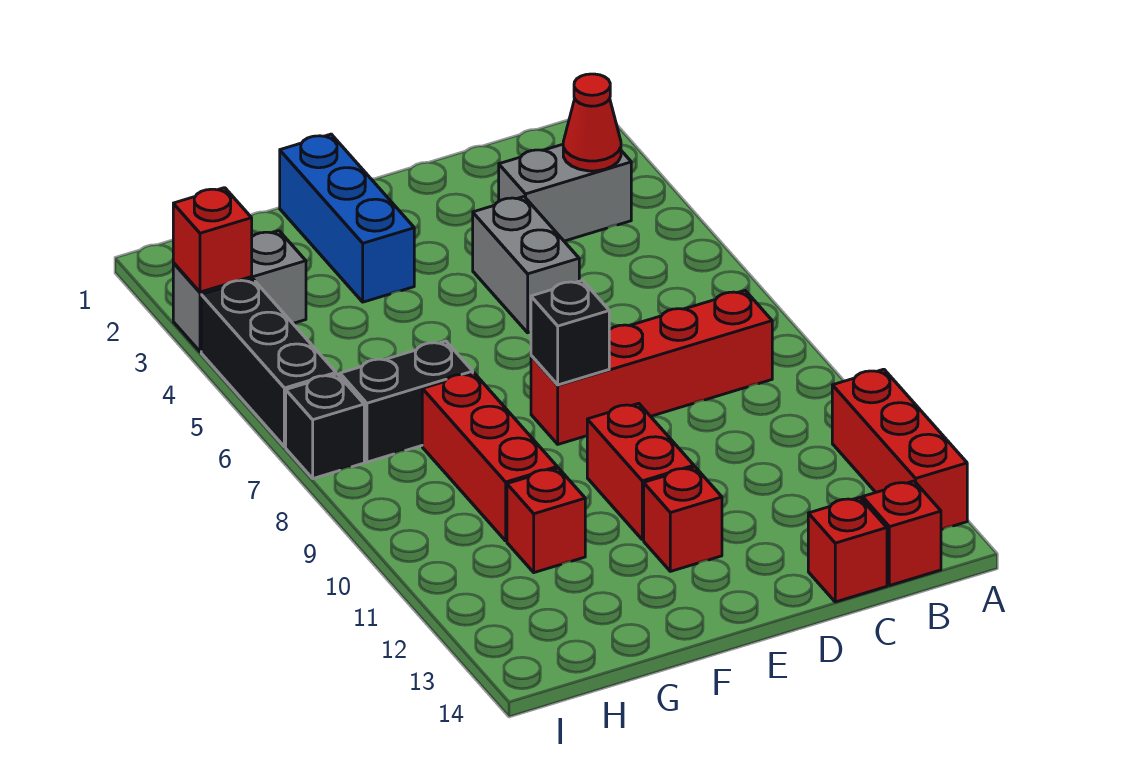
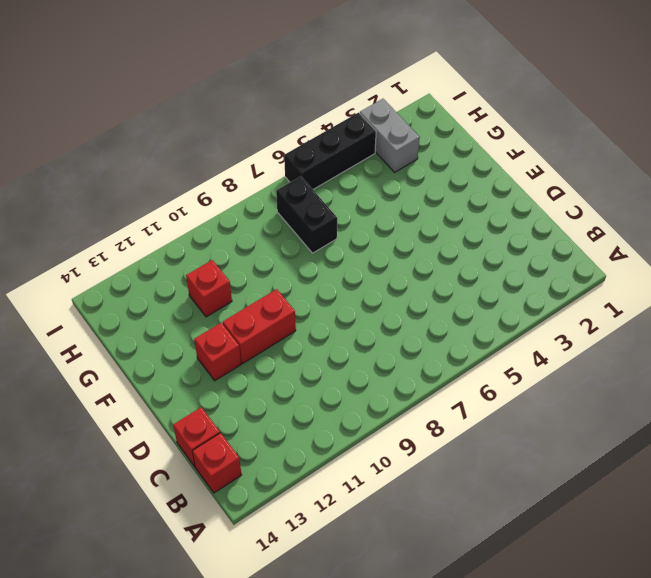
none -> red brick A11:A13 level 1
none -> grey brick B3:C3 level 1
none -> red brick B8:E8 level 1

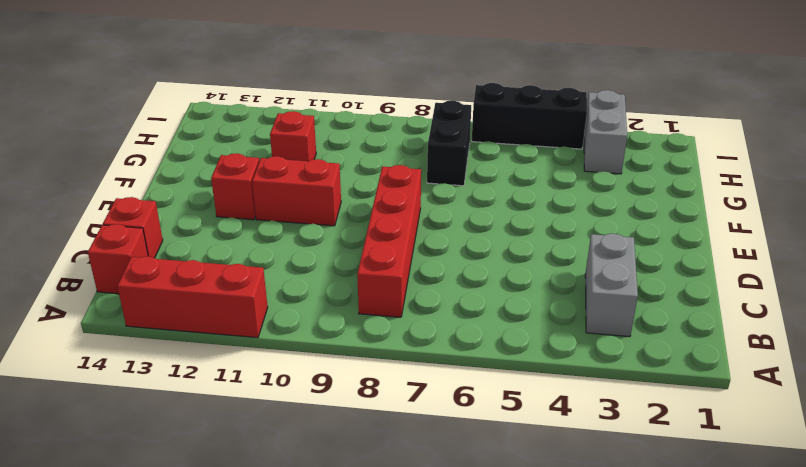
none -> grey brick D4:D5 level 1
none -> blue brick F1:F3 level 1
none -> red brick G8:G10 level 1

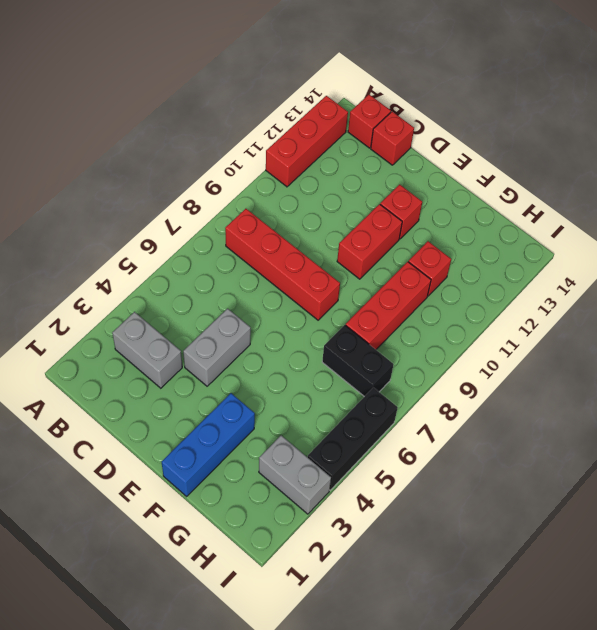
none -> black brick I7 level 1
none -> red cone B3 level 2
none -> black brick E8 level 2

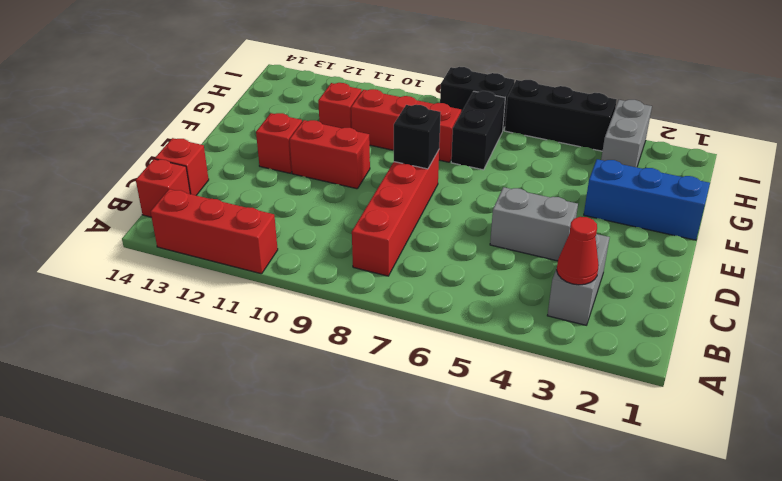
black brick I7:I8 level 1 -> black brick I7 level 1
none -> red brick I3 level 2

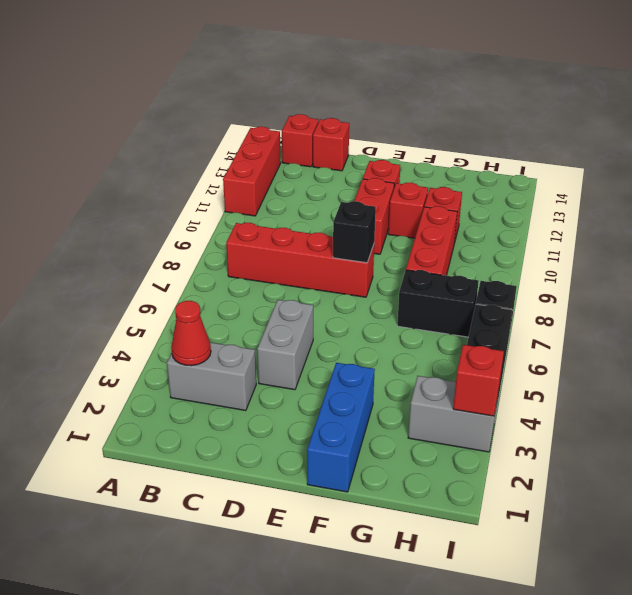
red brick F11 level 1 -> none

